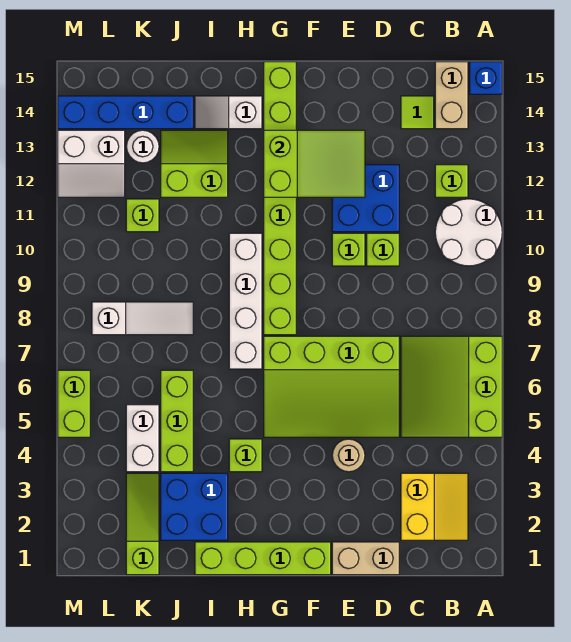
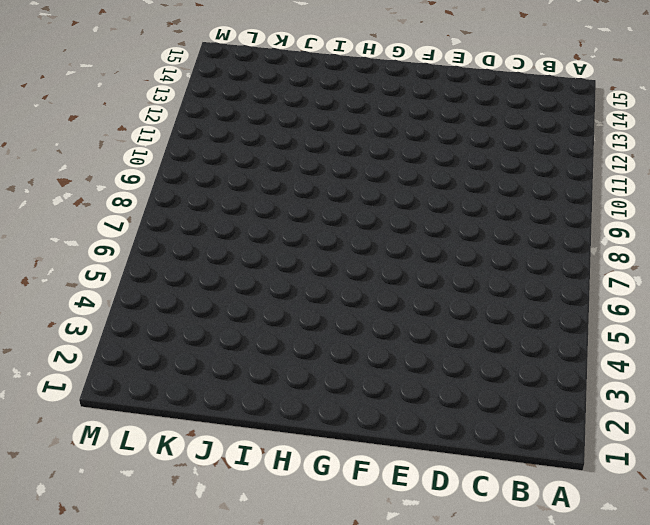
none -> lime slope A5:C7 level 1 top A
none -> white round brick A10:B11 level 1
none -> blue brick A15 level 1
none -> yellow slope B2:C3 level 1 top C

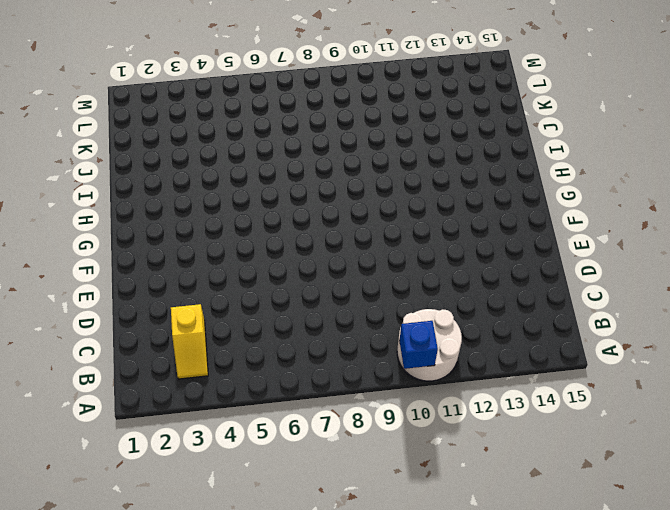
blue brick A10 level 2 -> blue brick A15 level 1
yellow slope B3:C3 level 1 top C -> yellow slope B2:C3 level 1 top C
none -> lime slope A5:C7 level 1 top A
none -> lime brick B12 level 1
none -> tan brick B14:B15 level 1
none -> lime tile C14 level 1

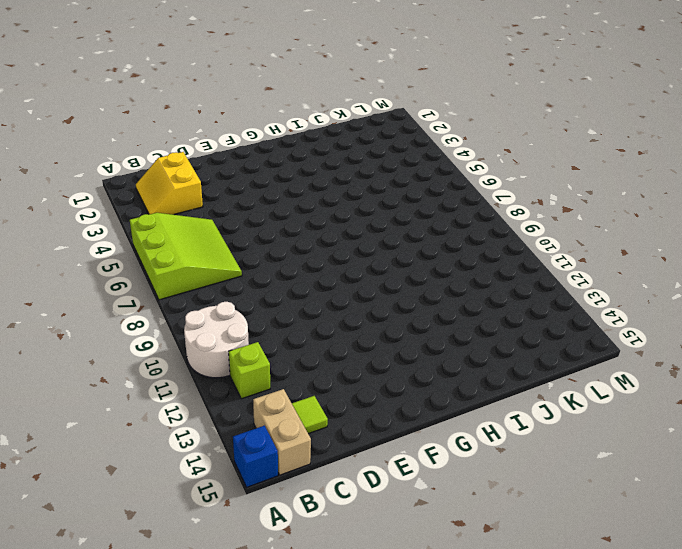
none -> tan brick D1:E1 level 1
none -> lime slope D5:G7 level 1 top 7
none -> lime brick D10 level 1
none -> blue brick D11:E12 level 1

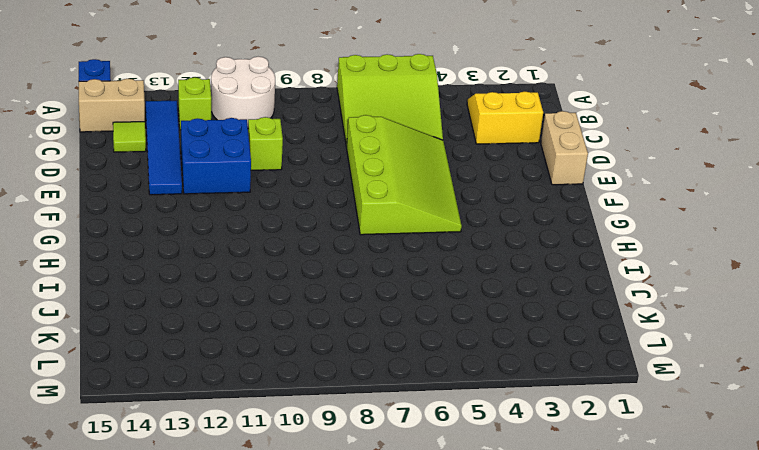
blue tile B13:E13 level 1 -> none
none -> tan round brick E4 level 1
none -> lime brick E10 level 1
none -> lime brick F1:I1 level 1
none -> lime brick G8:G15 level 1

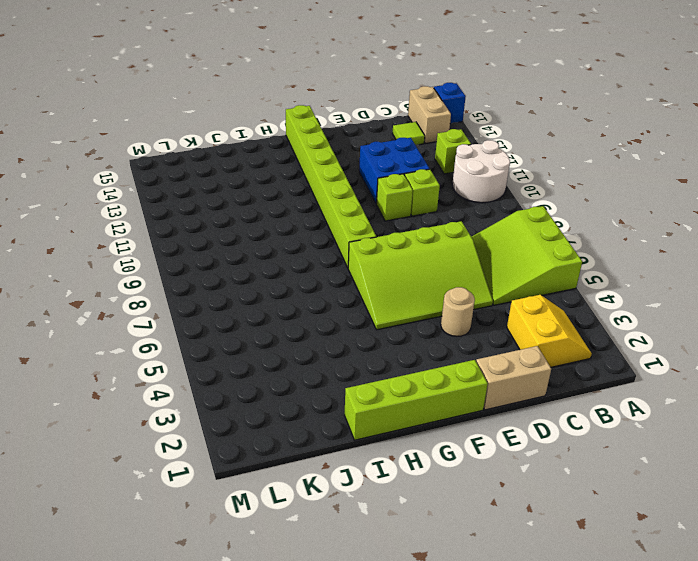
none -> lime brick H4 level 1
none -> white brick H7:H10 level 1
none -> white slope H14:I14 level 1 top H
none -> blue brick I2:J3 level 1

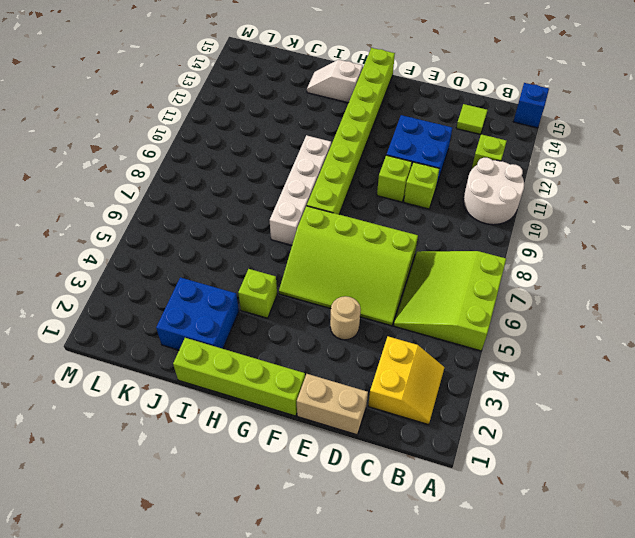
none -> tan brick B14:B15 level 1
none -> lime slope I12:J13 level 1 top 12
none -> lime brick J4:J6 level 1
none -> white slope J8:L8 level 1 top L

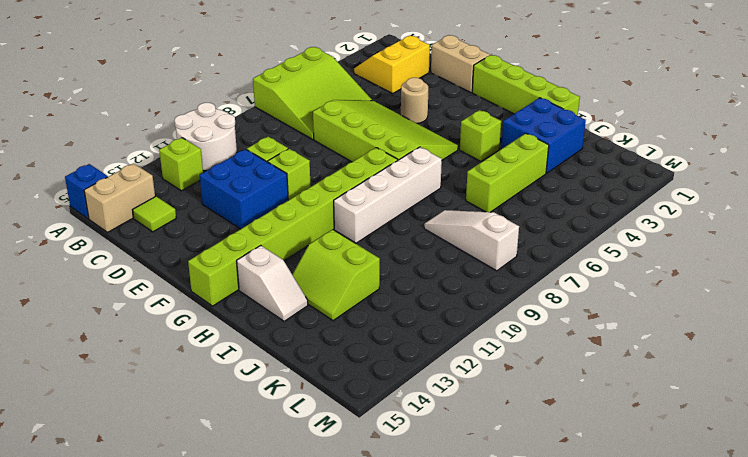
none -> blue brick J14:M14 level 1
none -> lime slope K1:K3 level 1 top 1
none -> white brick K4:K5 level 1
none -> lime brick K11 level 1

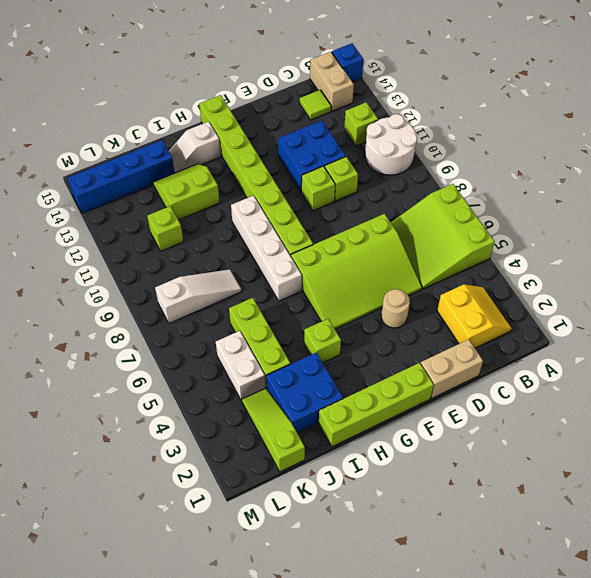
none -> white round brick K13 level 1
none -> white slope L12:M13 level 1 top 13
none -> lime brick M5:M6 level 1
none -> lime slope E12:G13 level 2 top G

